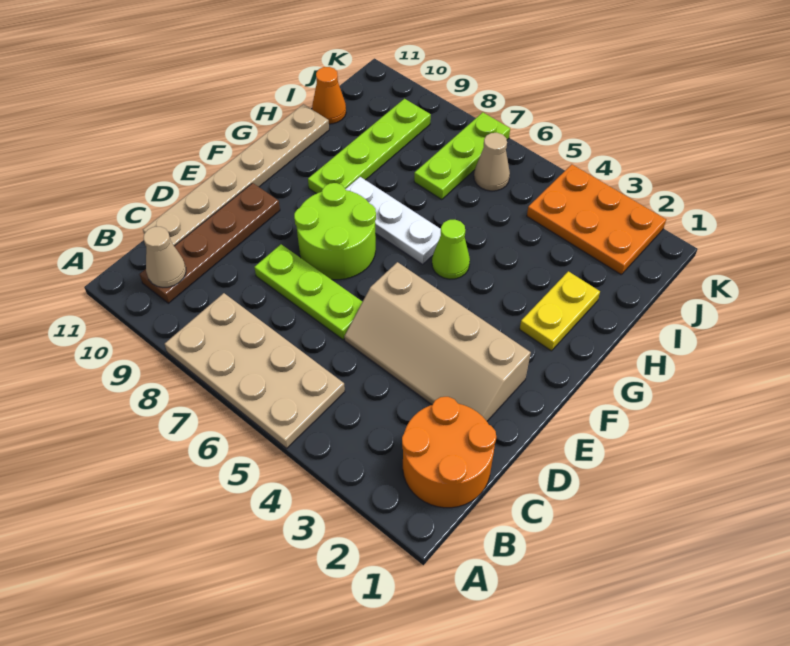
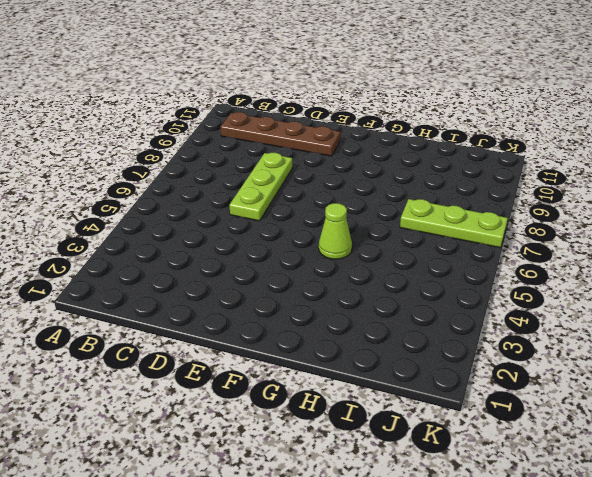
none -> tan plate A5:B8 level 1
none -> orange round brick B1:C2 level 1
none -> tan plate C11:H11 level 1

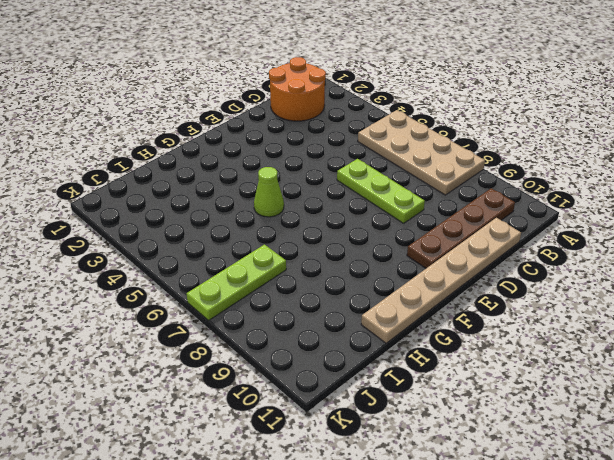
none -> tan slope D2:E5 level 1 top E
none -> lime round brick E7:F8 level 1
none -> yellow plate G2:H2 level 1

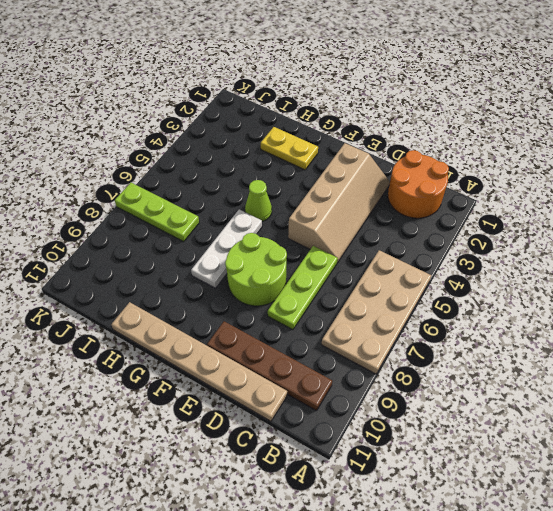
none -> lime plate G9:J9 level 1
none -> orange cone I11 level 1
none -> orange plate J2:K4 level 1

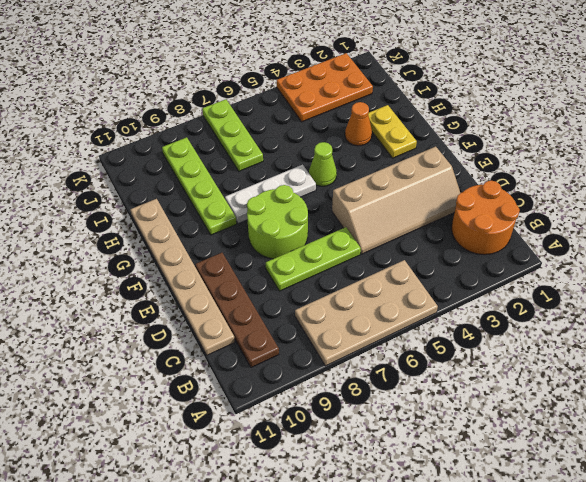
orange cone H3 level 1 -> orange cone I11 level 1
none -> tan cone J6 level 1
none -> tan cone B10 level 2

